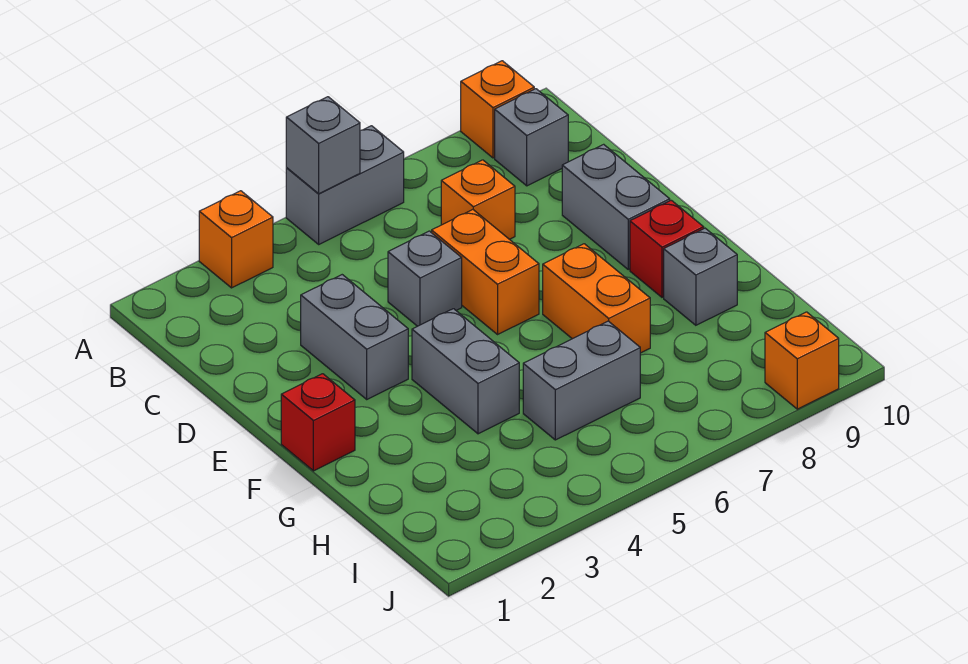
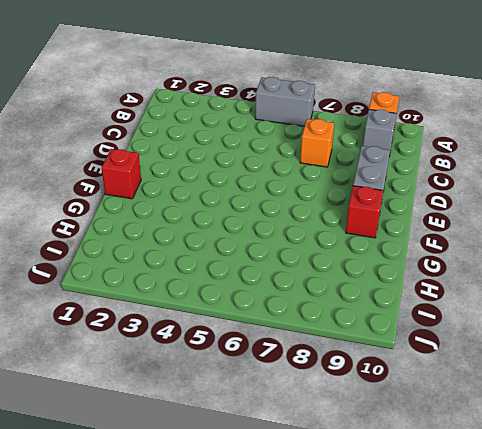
none -> orange brick A3 level 1
none -> grey brick D3:E3 level 1
none -> grey brick D5 level 1

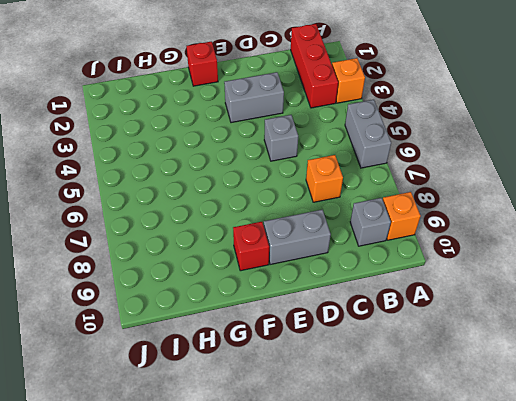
red brick B1:B3 level 1 -> none
none -> orange brick D6:E6 level 1
none -> grey brick F4:G4 level 1
none -> orange brick F7:G7 level 1

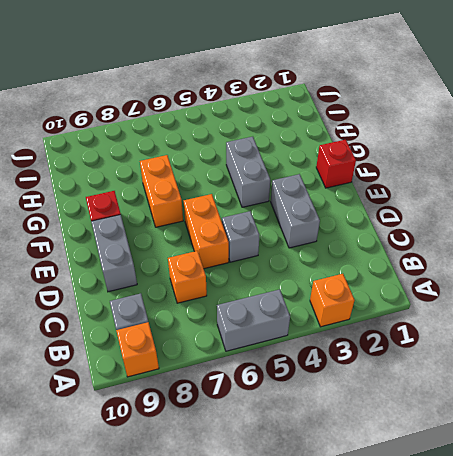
none -> grey brick G9 level 1
none -> grey brick H5:H6 level 1
none -> orange brick J9 level 1

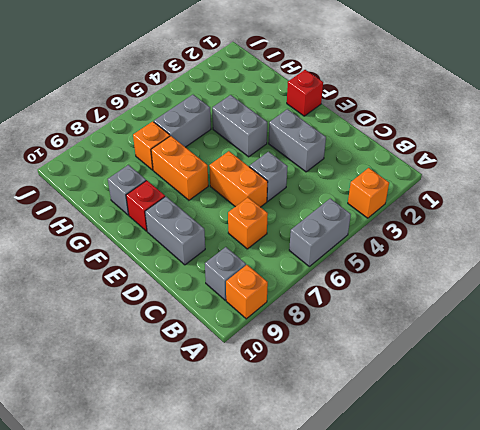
orange brick H7 level 1 -> orange brick J9 level 1
none -> grey brick A5 level 2

